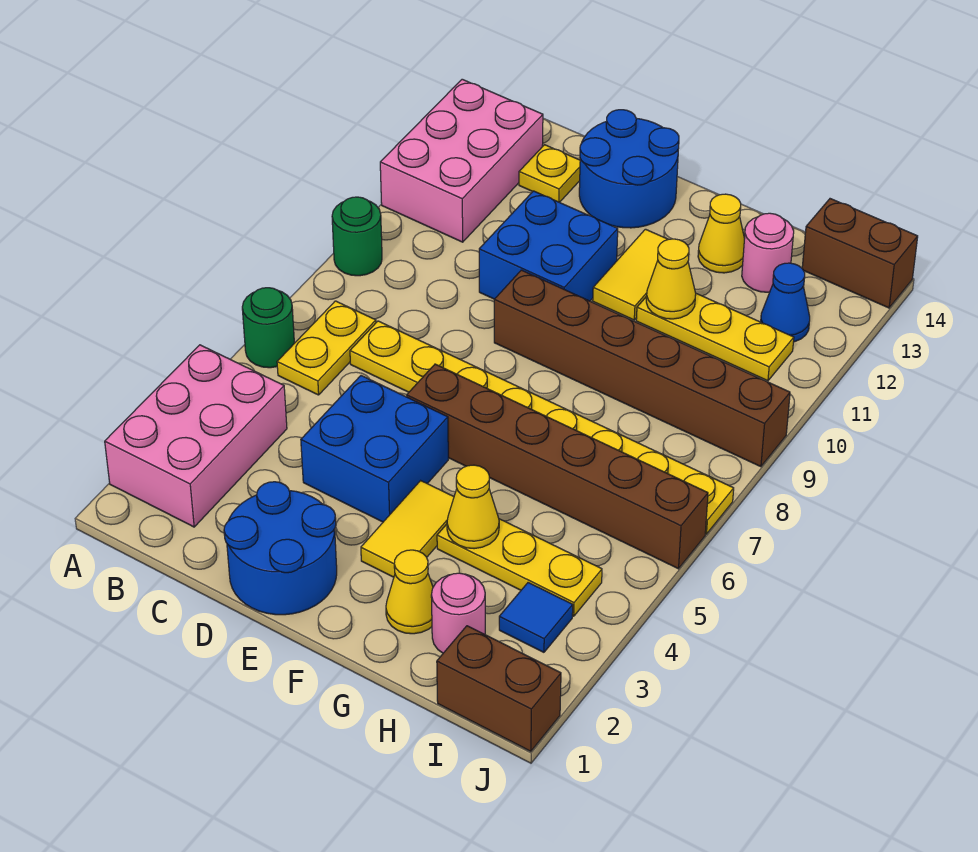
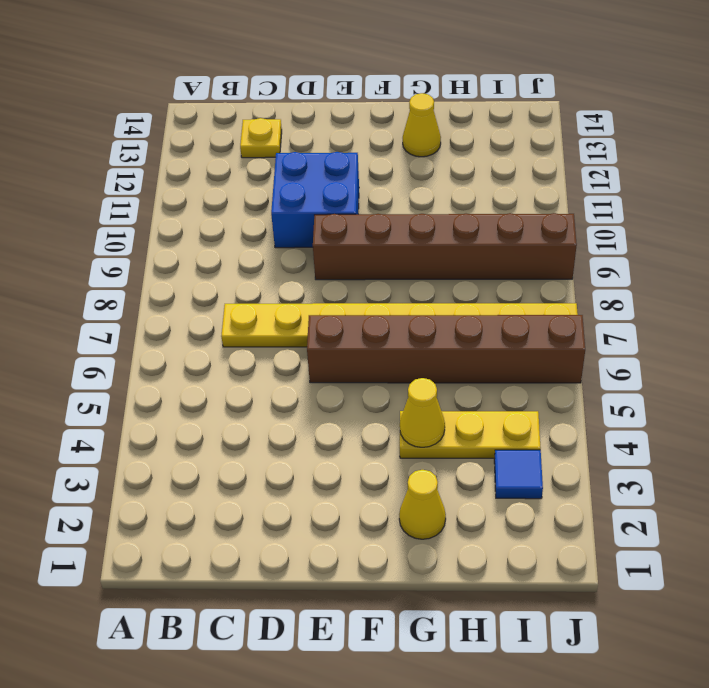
none -> pink brick A2:B4 level 1
none -> green round brick A6 level 1
none -> green round brick A9 level 1

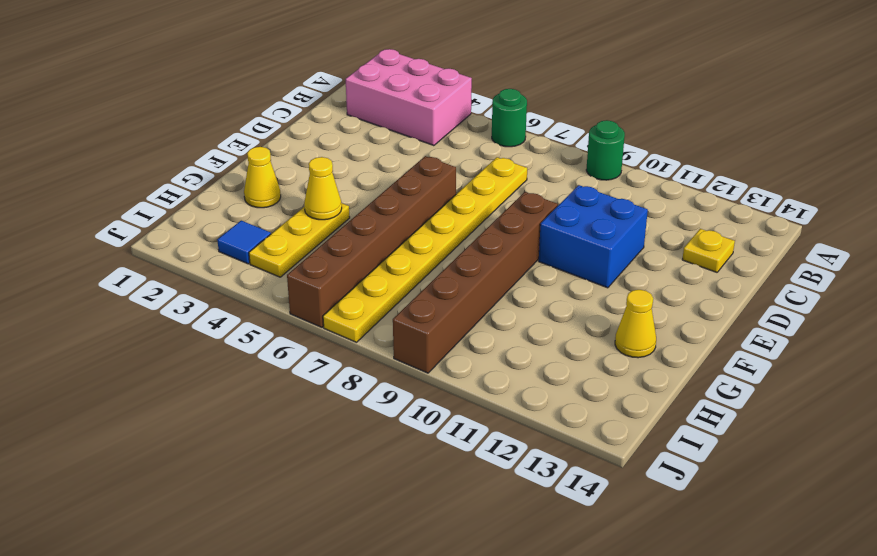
none -> pink brick A11:B13 level 1
none -> yellow plate B6:B7 level 1
none -> blue round brick D1:E2 level 1

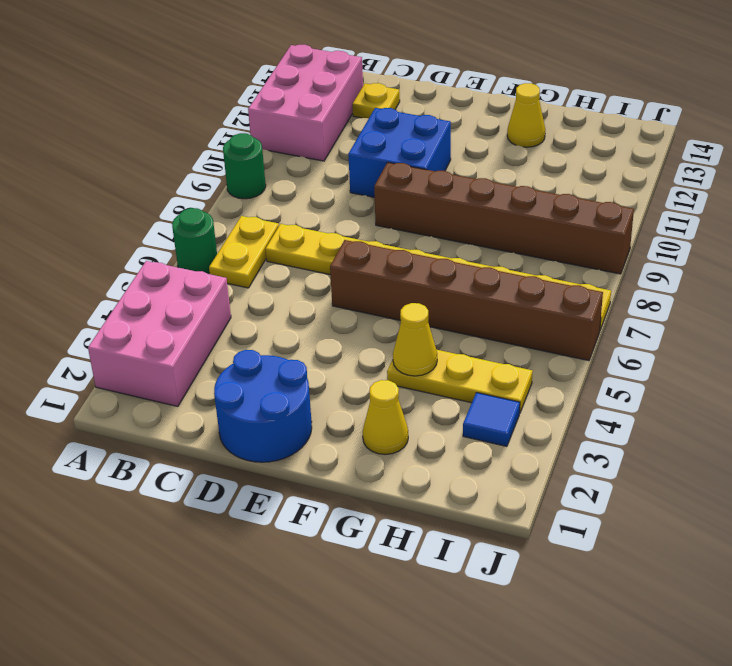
none -> blue brick D4:E5 level 1
none -> blue round brick D13:E14 level 1
none -> yellow tile F3:F4 level 1

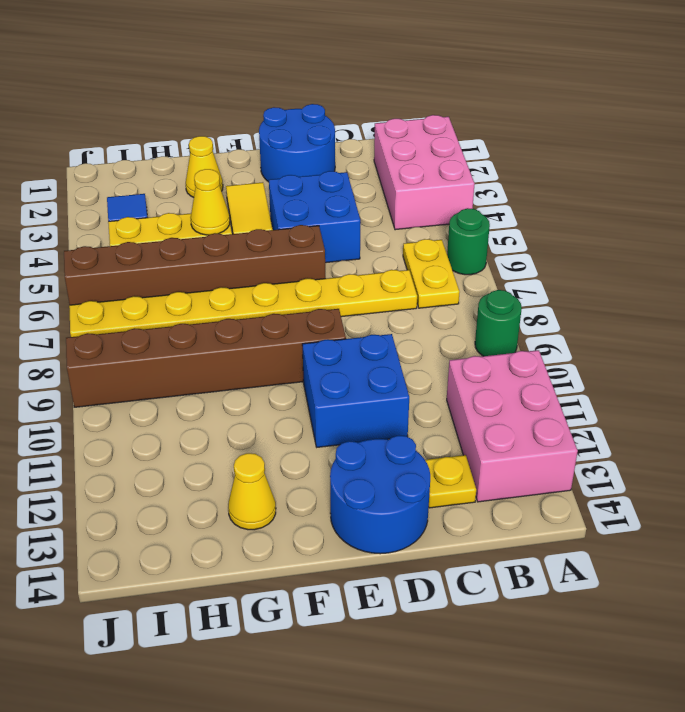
none -> yellow tile F11:F12 level 1
none -> yellow plate G11:I11 level 1
none -> pink round brick H2 level 1

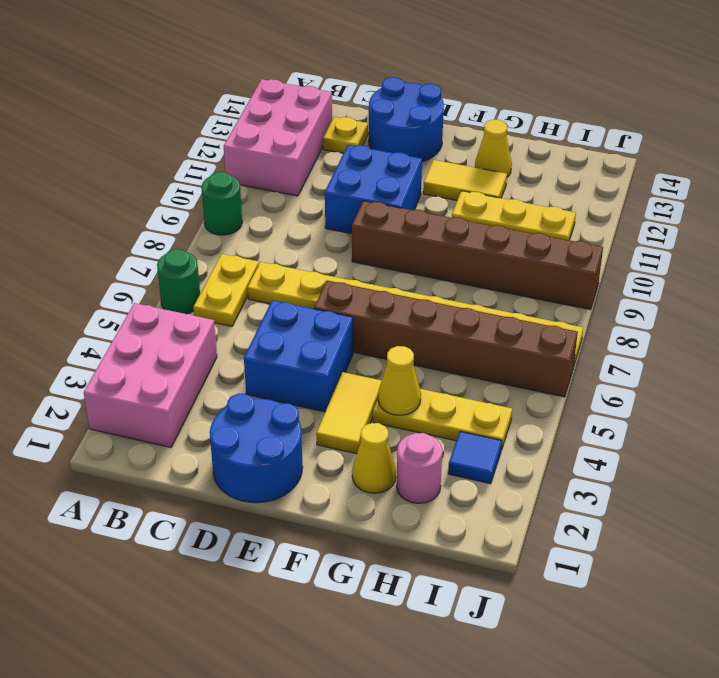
yellow tile F12:G12 level 1 -> yellow tile F11:F12 level 1
none -> pink round brick H13 level 1
none -> brown brick I1:J1 level 1
none -> blue cone I12 level 1

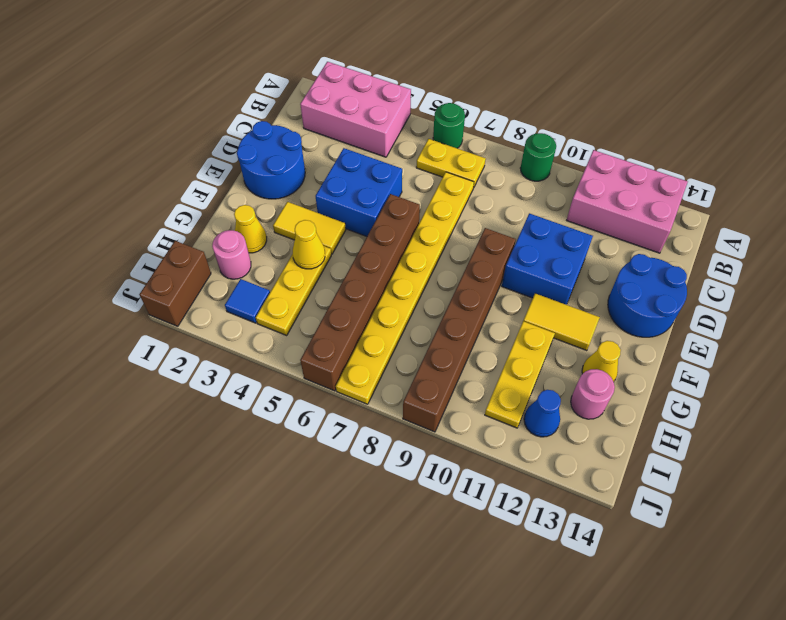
none -> yellow plate C13 level 1
none -> brown brick I14:J14 level 1
none -> yellow cone G11 level 2

